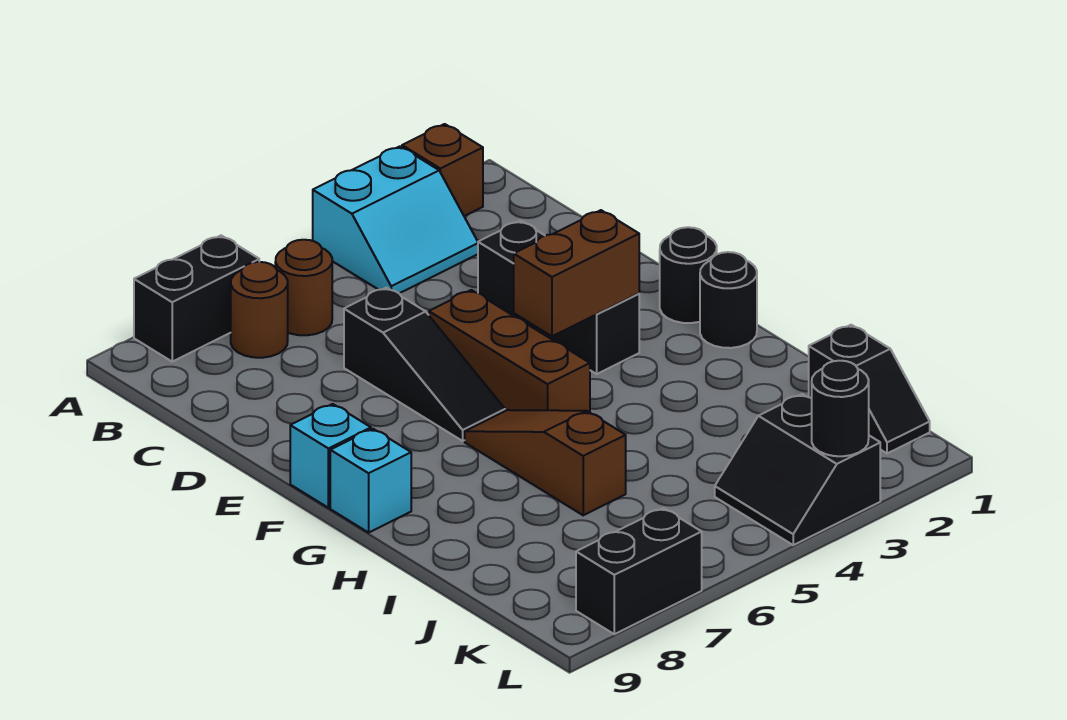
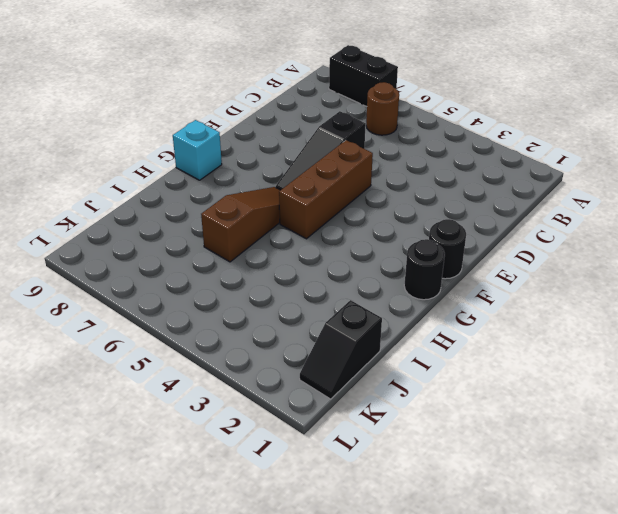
none -> brown brick A2 level 1
none -> cyan slope A3:B4 level 1 top A
none -> brown round brick B7 level 1

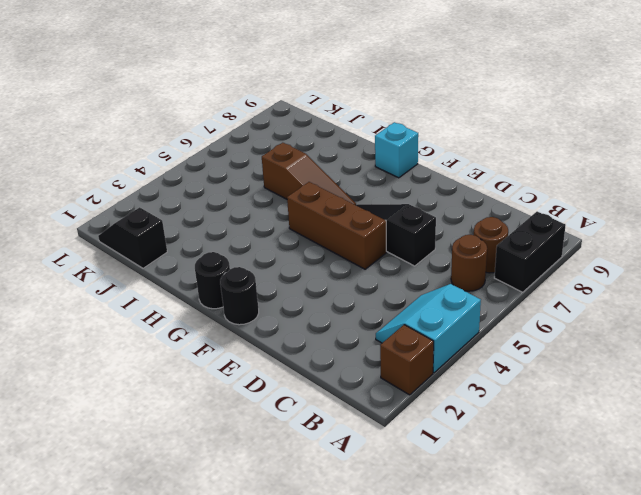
none -> black brick D3:F3 level 1
none -> cyan brick F9 level 1
none -> black slope K3:L4 level 1 top 3

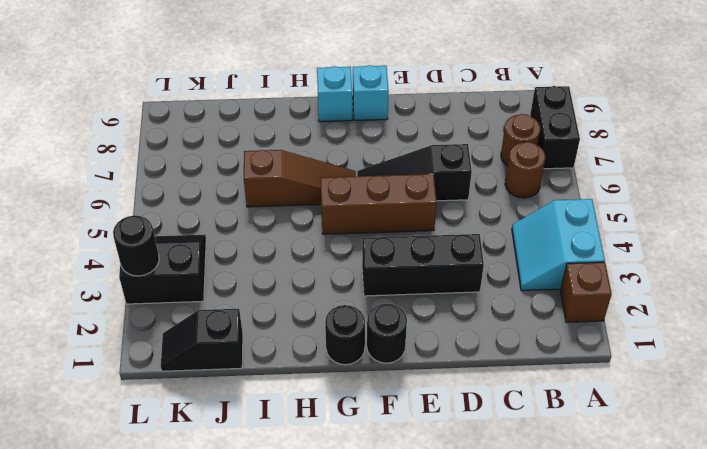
none -> black brick L7:L8 level 1
none -> brown brick F3:F4 level 2

